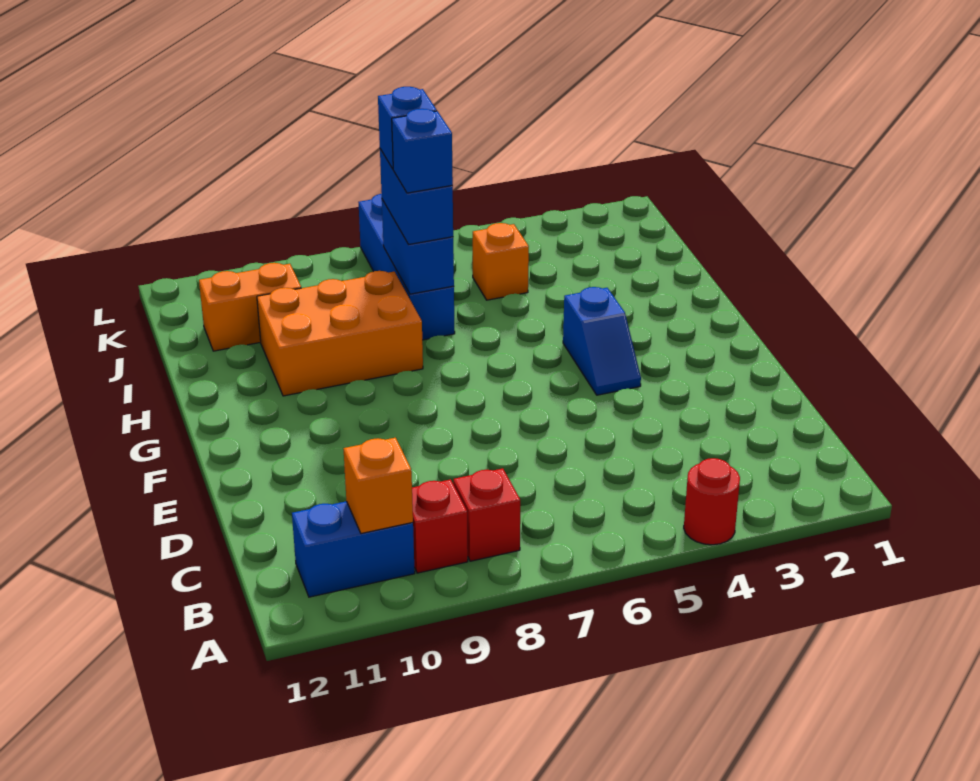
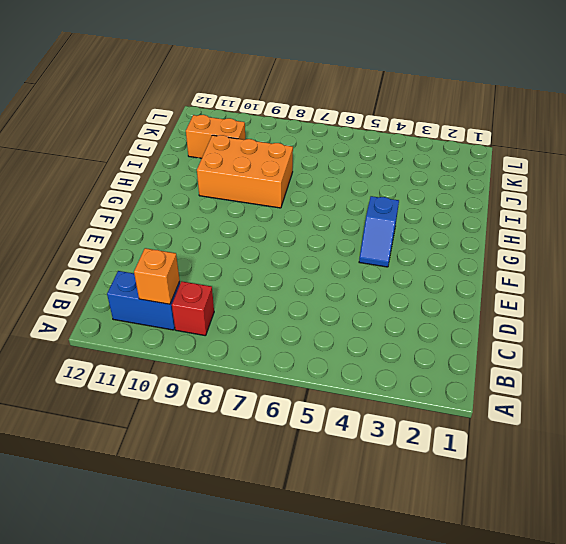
none -> red round brick A4 level 1
none -> red brick B8 level 1
none -> blue brick I7:L7 level 1

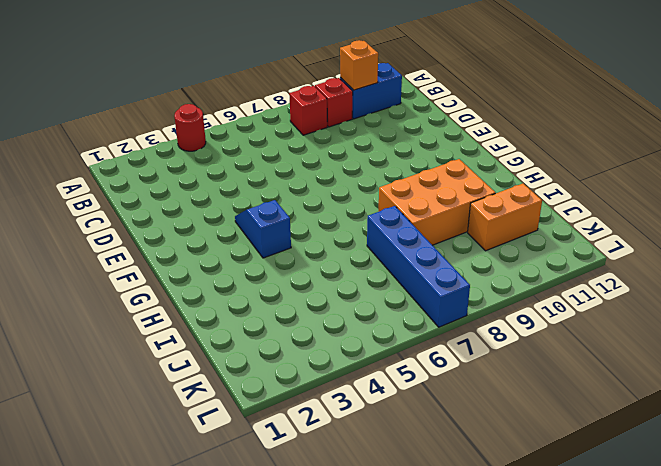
none -> orange brick J5 level 1
none -> blue brick I7:J7 level 2
none -> blue brick I7:J7 level 3

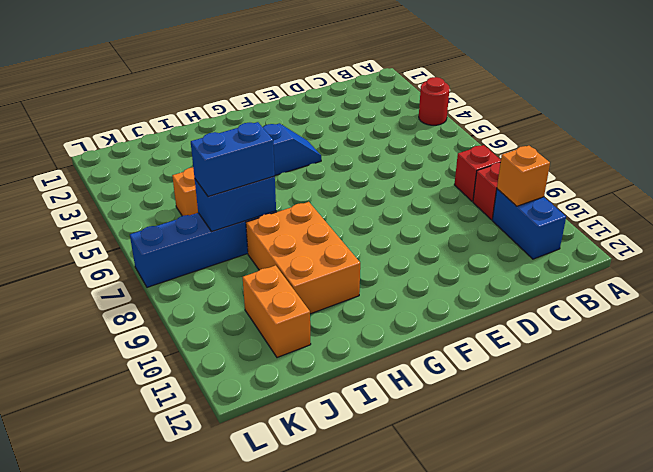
none -> blue brick I7 level 4
none -> blue brick J7 level 4

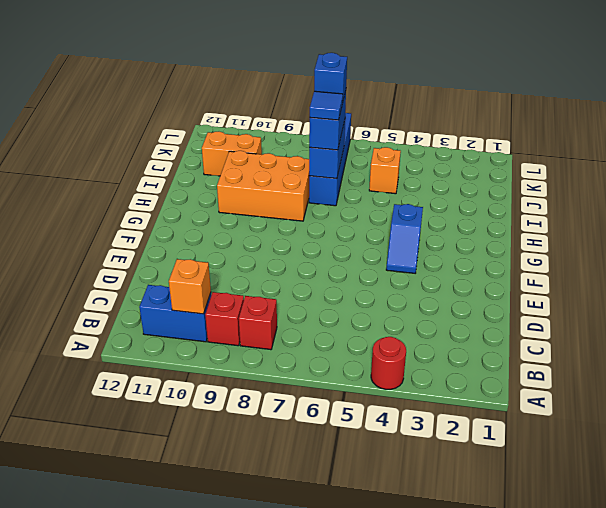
blue tile I7 level 4 -> blue brick I7 level 4

